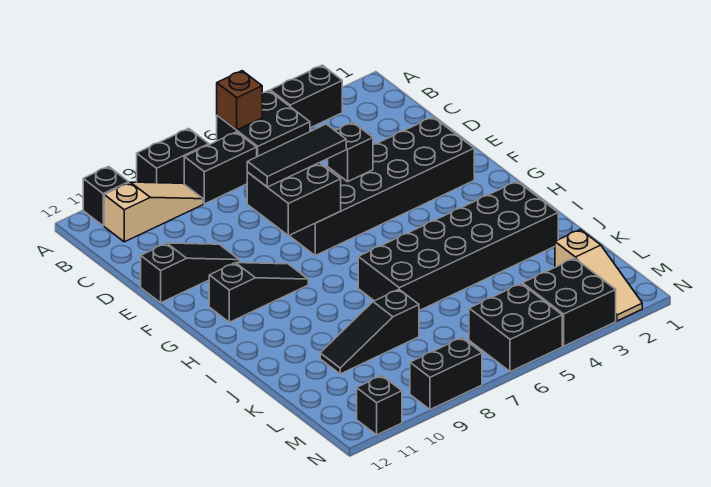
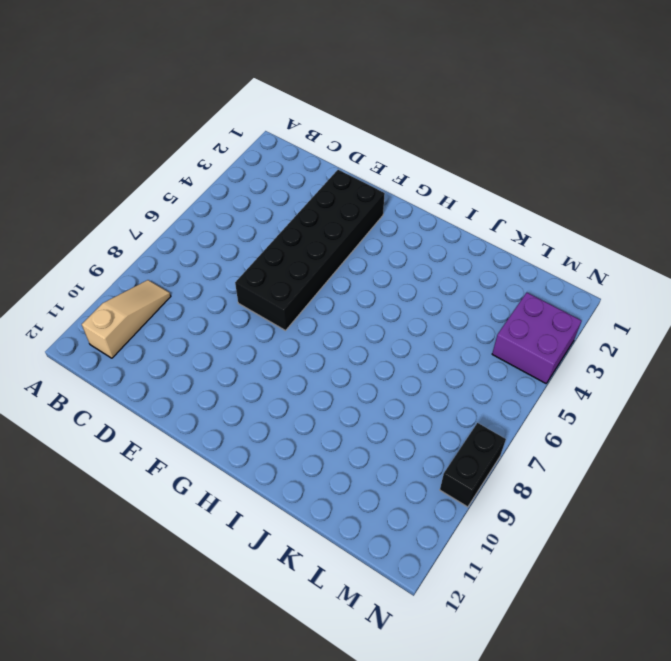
purple brick M3:N4 level 1 -> black brick M3:N4 level 1
none -> black brick A3:A4 level 1
none -> black brick A5:B6 level 1
none -> black brick A8:A9 level 1

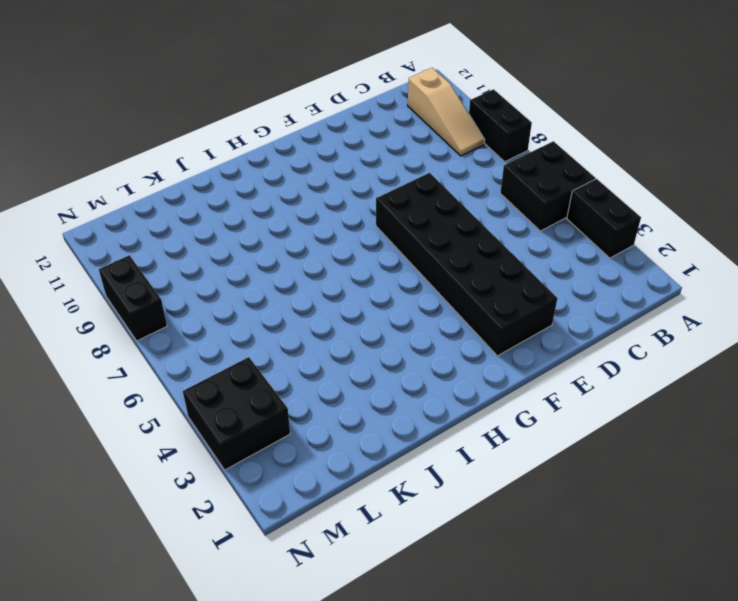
none -> black brick A11 level 1
none -> black brick B7:B8 level 1
none -> black slope E10:E12 level 1 top 12

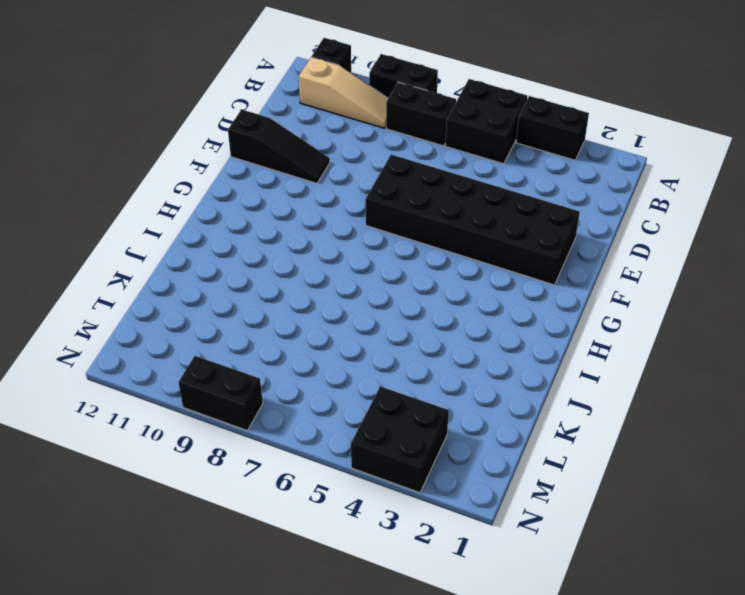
none -> black slope G9:G11 level 1 top 11
none -> black brick I2:J7 level 1
none -> black slope K8:K10 level 1 top 8

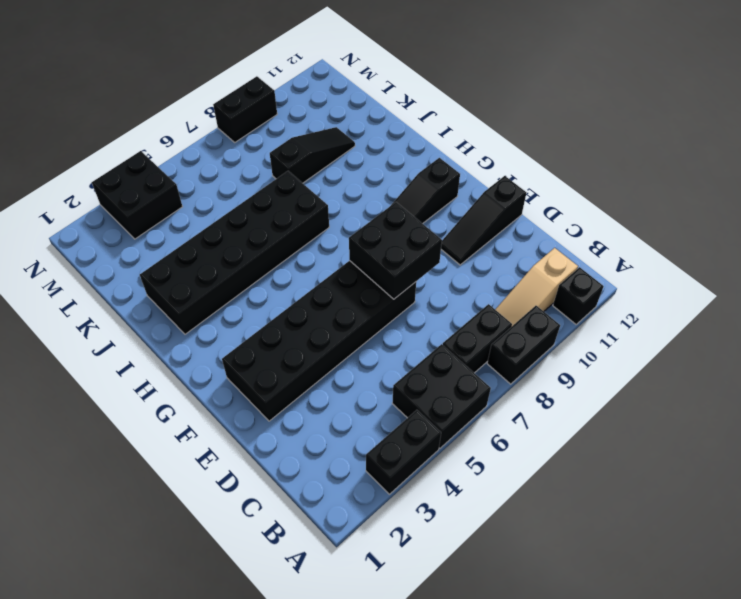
none -> tan slope L2:N2 level 1 top L
none -> black brick M5:N6 level 1
none -> black brick N11 level 1

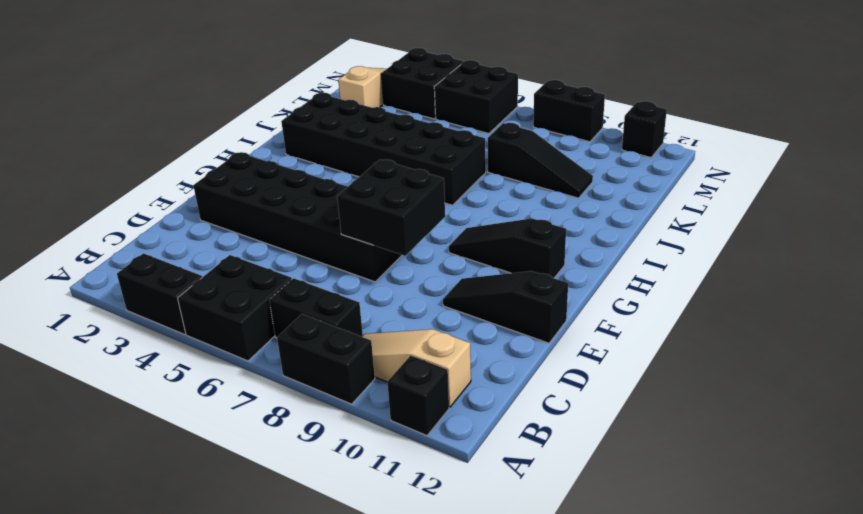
none -> brown brick A6 level 2
none -> black brick E5 level 2
none -> black tile E6:E8 level 3

